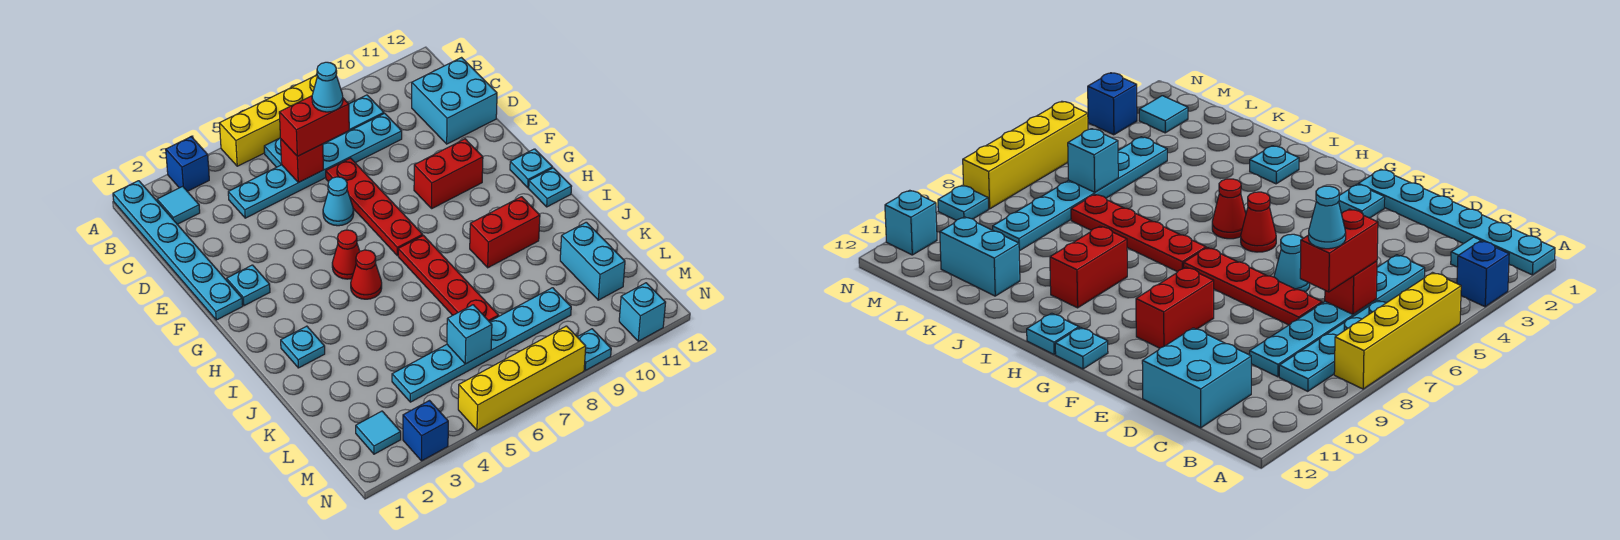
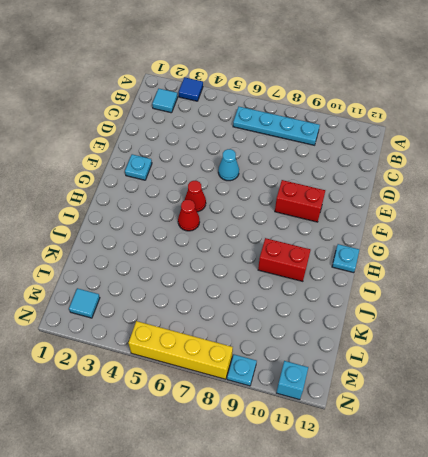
blue tile A3 level 1 -> blue brick A3 level 1
none -> cyan plate A1:F1 level 1
none -> yellow brick A5:A8 level 1
none -> cyan plate C4:C9 level 1

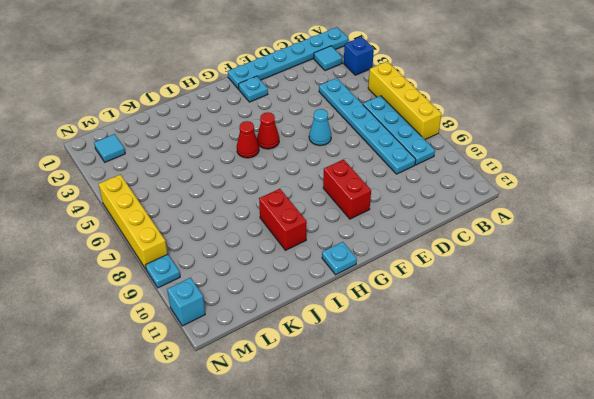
none -> cyan brick C11:D12 level 1
none -> red plate D7:G7 level 1
none -> cyan plate G12 level 1

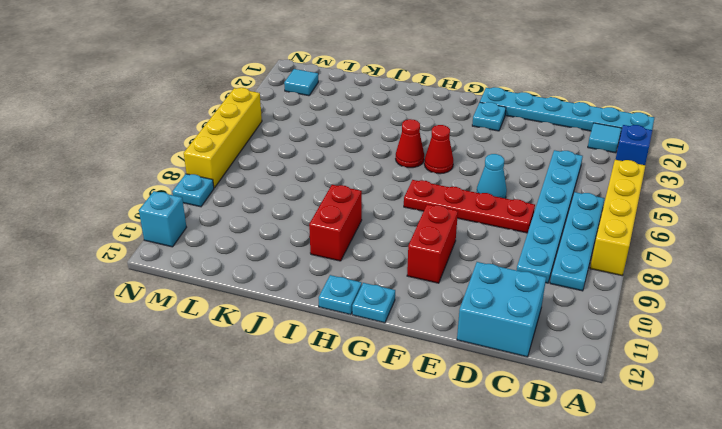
none -> red plate H7:K7 level 1
none -> cyan plate I2 level 1
none -> cyan brick K11:L11 level 1

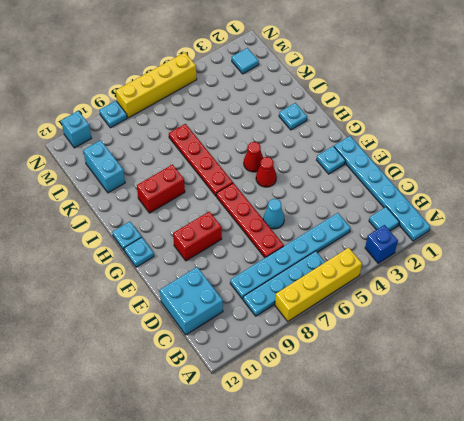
none -> cyan plate L4:L9 level 1
none -> blue brick N3 level 1
none -> red brick C6 level 2

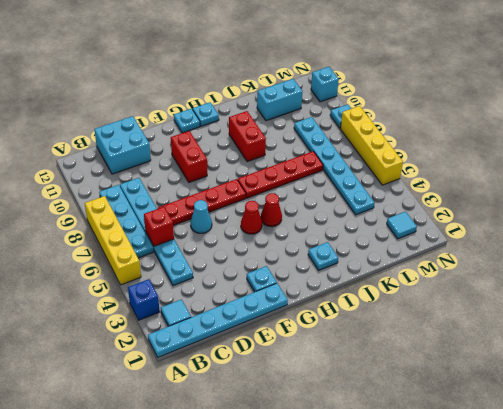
none -> blue brick N3 level 1
none -> cyan brick L6 level 2
none -> red brick C6:C7 level 3

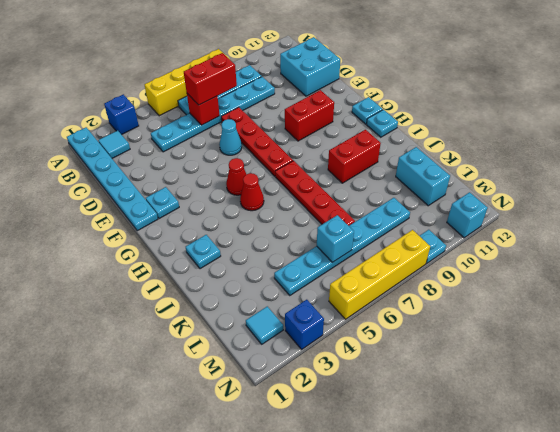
none -> cyan cone C7 level 4

